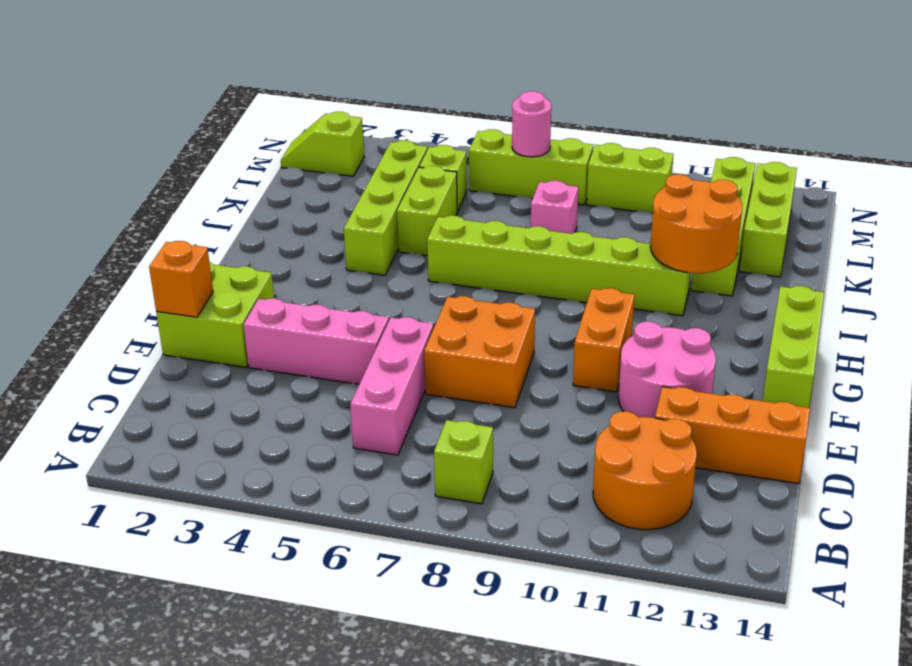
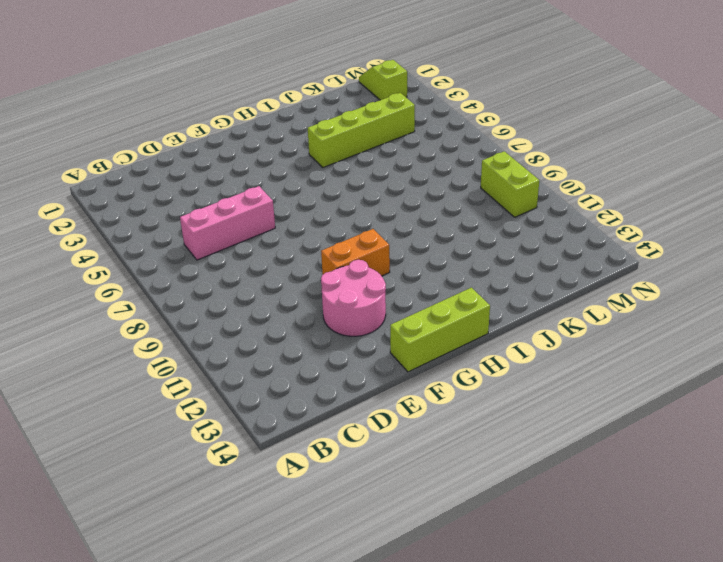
none -> lime brick B8 level 1
none -> orange round brick B11:C12 level 1
none -> orange brick D12:D14 level 1

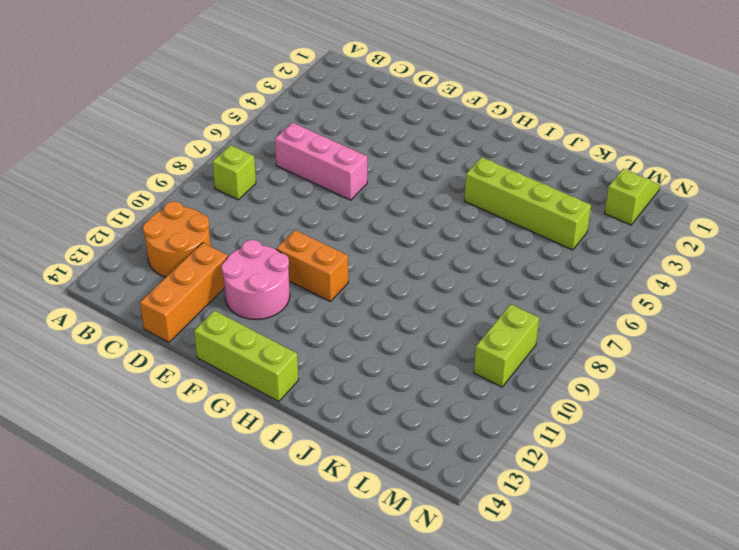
none -> lime brick E1:F2 level 1
none -> pink brick E3:E5 level 1
none -> orange brick E7:F8 level 1

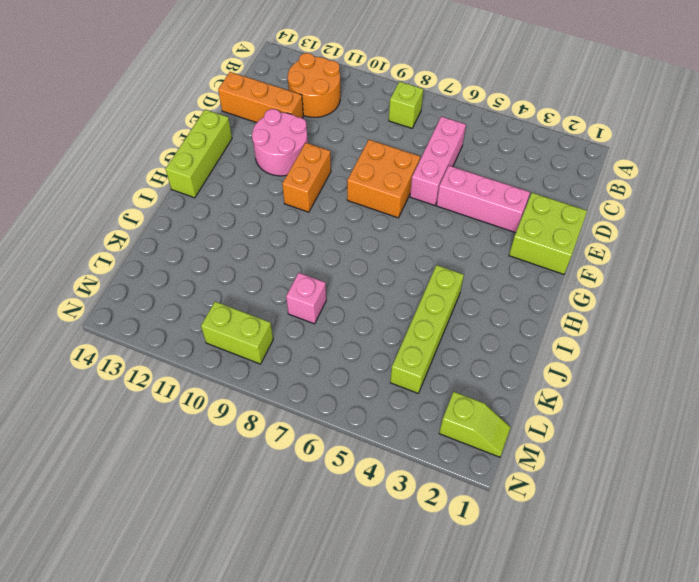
none -> lime brick I6:I11 level 1
none -> lime brick J5:K5 level 1
none -> lime brick J12:M12 level 1

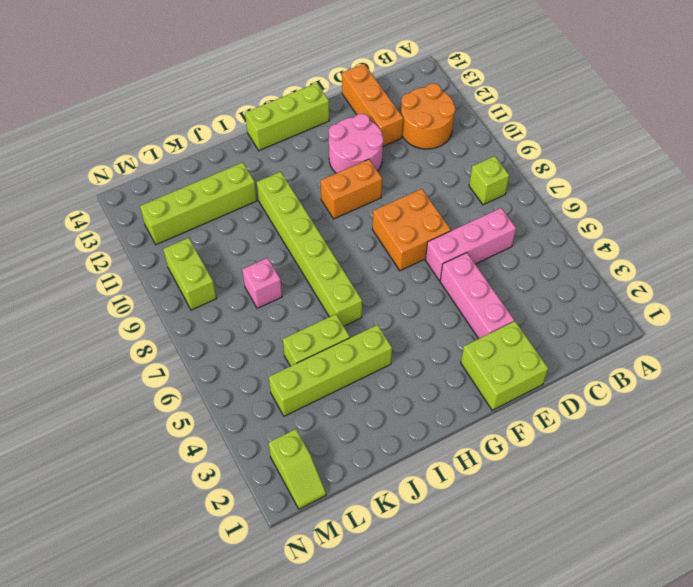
none -> lime brick K13:M13 level 1
none -> lime brick L5 level 1
none -> lime brick M6:M8 level 1

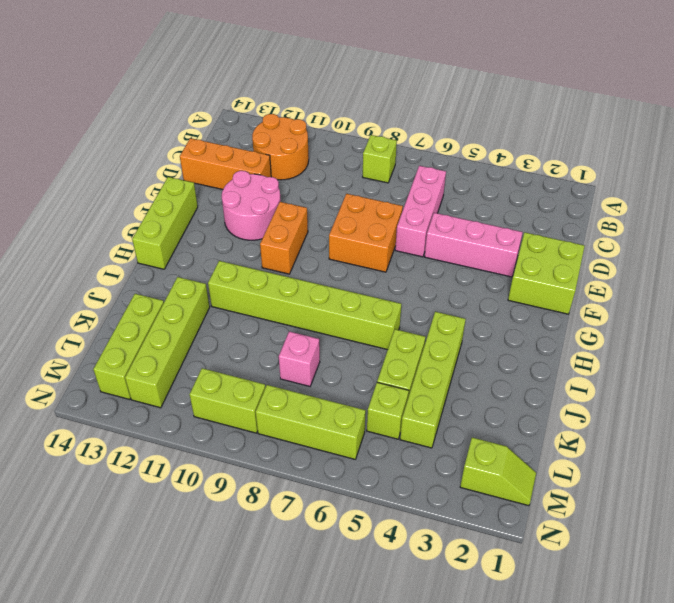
none -> orange brick E1 level 2
none -> orange round brick I11:J12 level 2
none -> pink round brick M7 level 2

